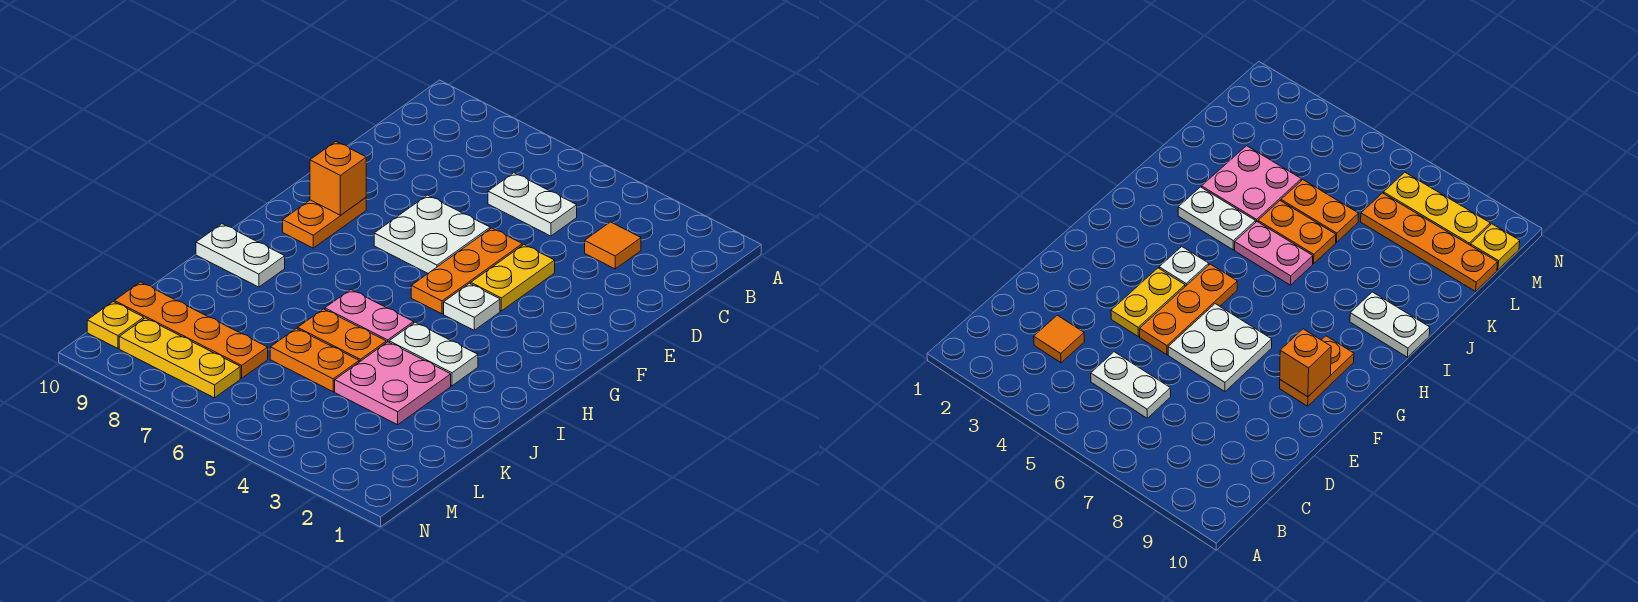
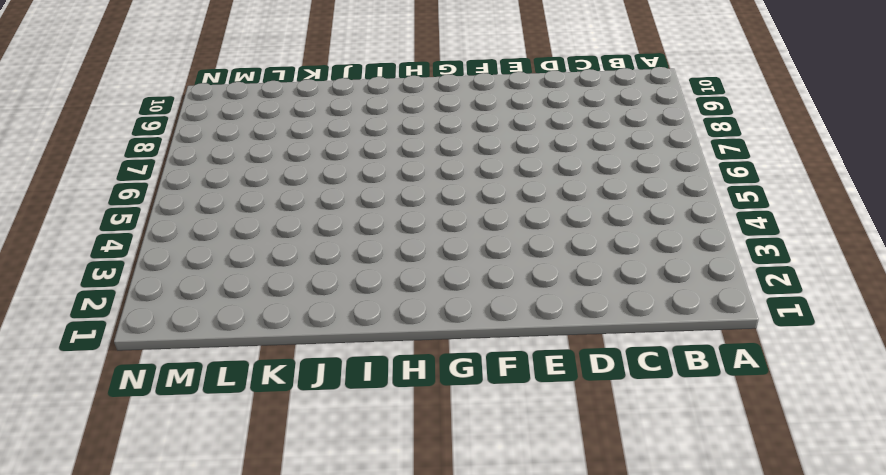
none -> orange tile C3 level 1
none -> white plate C5:C6 level 1
none -> yellow plate E4:F4 level 1

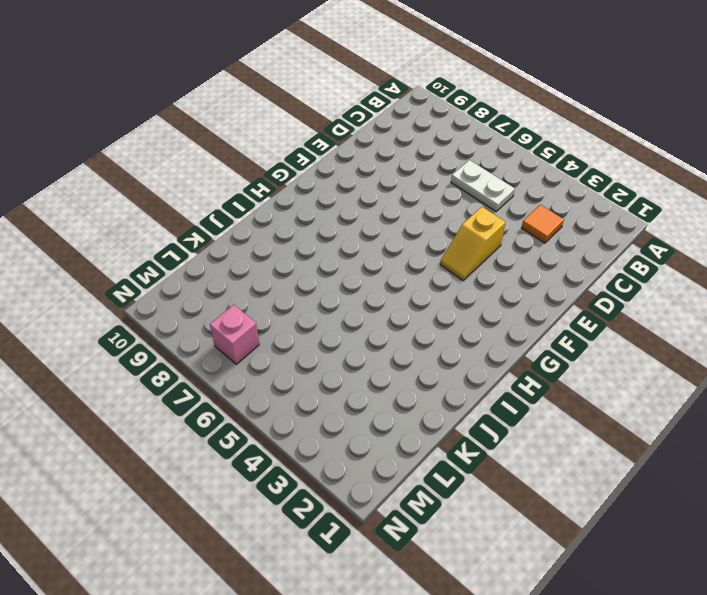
yellow slope E4:F4 level 1 top E -> yellow plate E4:F4 level 1
pink brick M7 level 1 -> yellow plate M7:M9 level 1
none -> orange plate E5:G5 level 1
none -> white plate E6:F7 level 1
none -> orange plate F9:G9 level 1

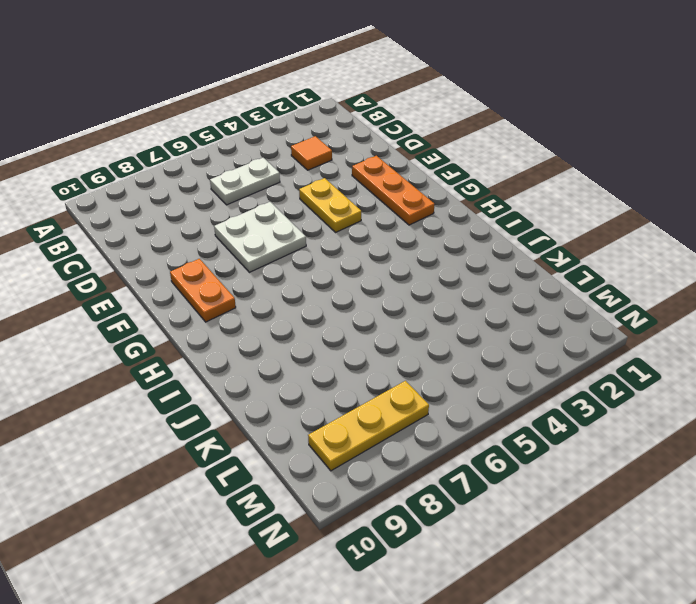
orange plate E2:G2 level 1 -> orange plate E5:G5 level 1
none -> white plate G4 level 1
none -> white plate I3:I4 level 1
none -> pink plate I5:I6 level 1

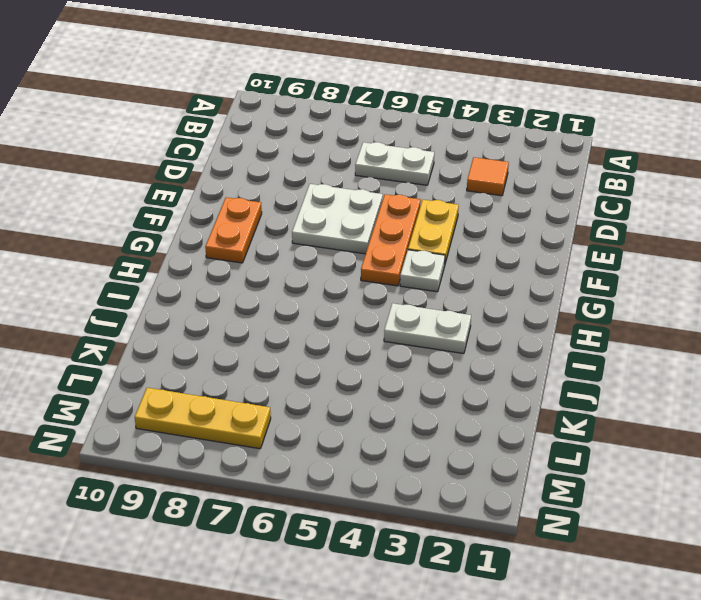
none -> pink plate I5:I6 level 1
none -> white plate I9:I10 level 1
none -> pink plate J3:K4 level 1

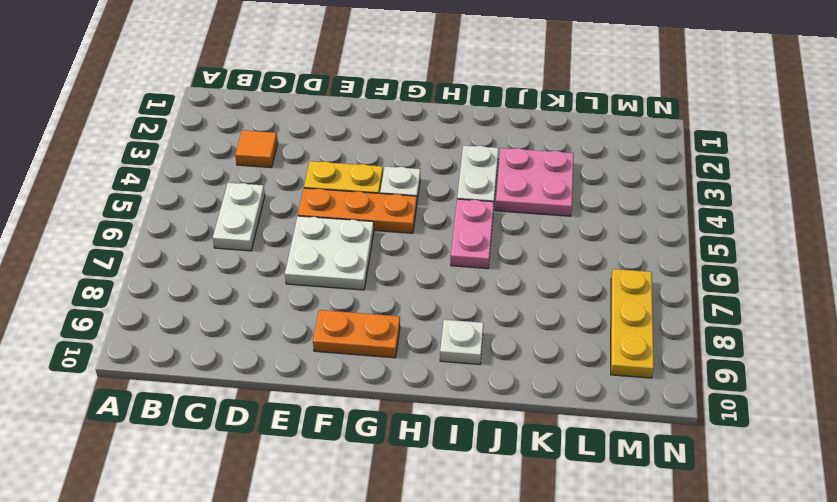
white plate I9 level 1 -> white plate I9:I10 level 1
none -> orange plate J5:J6 level 1
none -> orange plate K5:K6 level 1
none -> orange plate L7:L10 level 1

